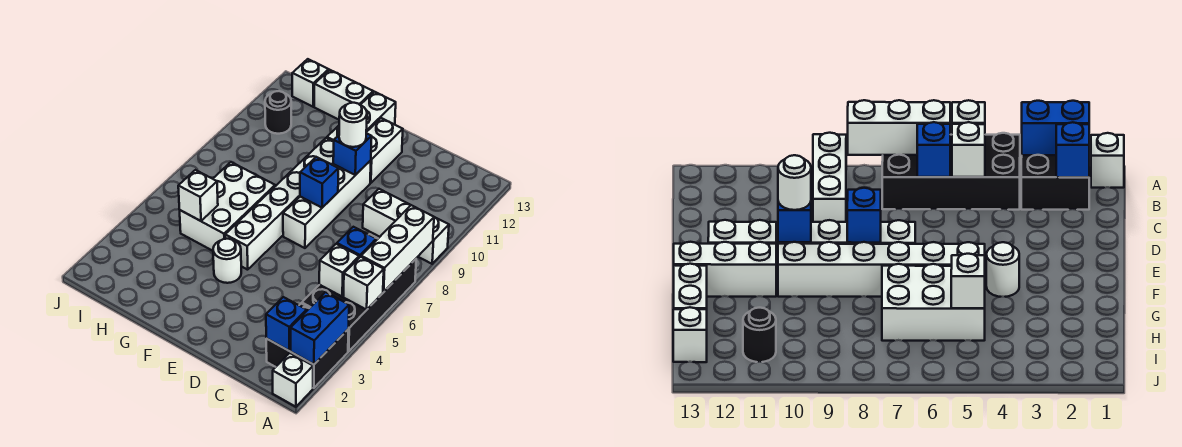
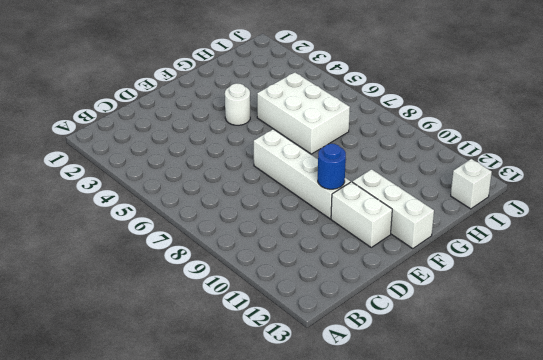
blue round brick E10 level 2 -> blue brick E10 level 2
none -> white brick A1 level 1
none -> black brick A2:B3 level 1
none -> black brick A4:B7 level 1

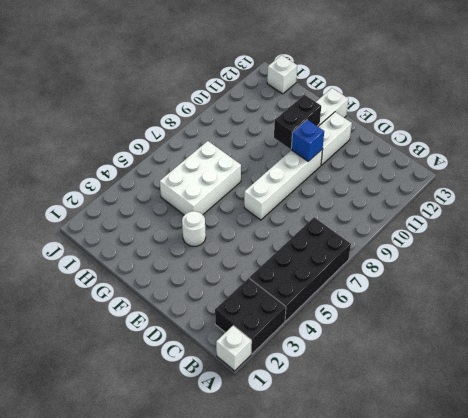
black brick F10:F11 level 2 -> none
none -> white brick A9:C9 level 1
none -> white brick F5:F10 level 1
none -> white brick G13:H13 level 1

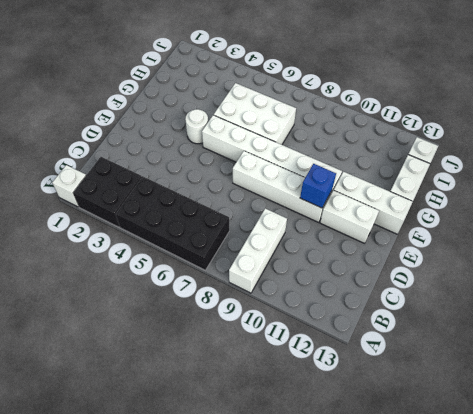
none -> black round brick I11 level 1
none -> blue brick A2:A3 level 2
none -> white brick A5 level 2

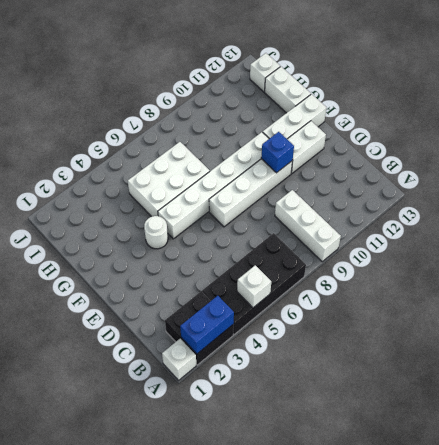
none -> black round brick I11 level 1
none -> white brick A6:A8 level 2
none -> blue brick B2 level 2

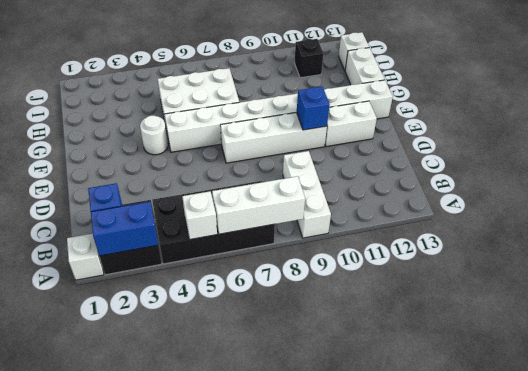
black brick I11 level 1 -> black round brick I11 level 1
none -> white brick B5 level 2
none -> blue brick B6 level 2
none -> blue brick E8 level 2

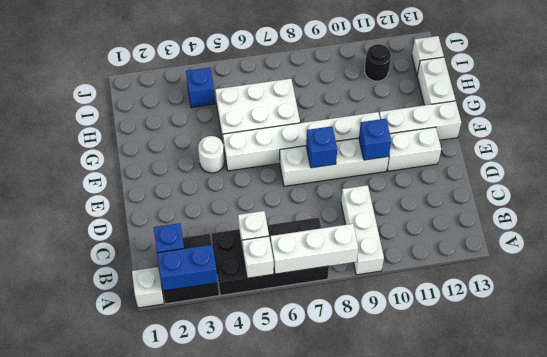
blue brick I4 level 1 -> blue brick B6 level 2
none -> white brick H5 level 2
none -> white round brick E10 level 3

